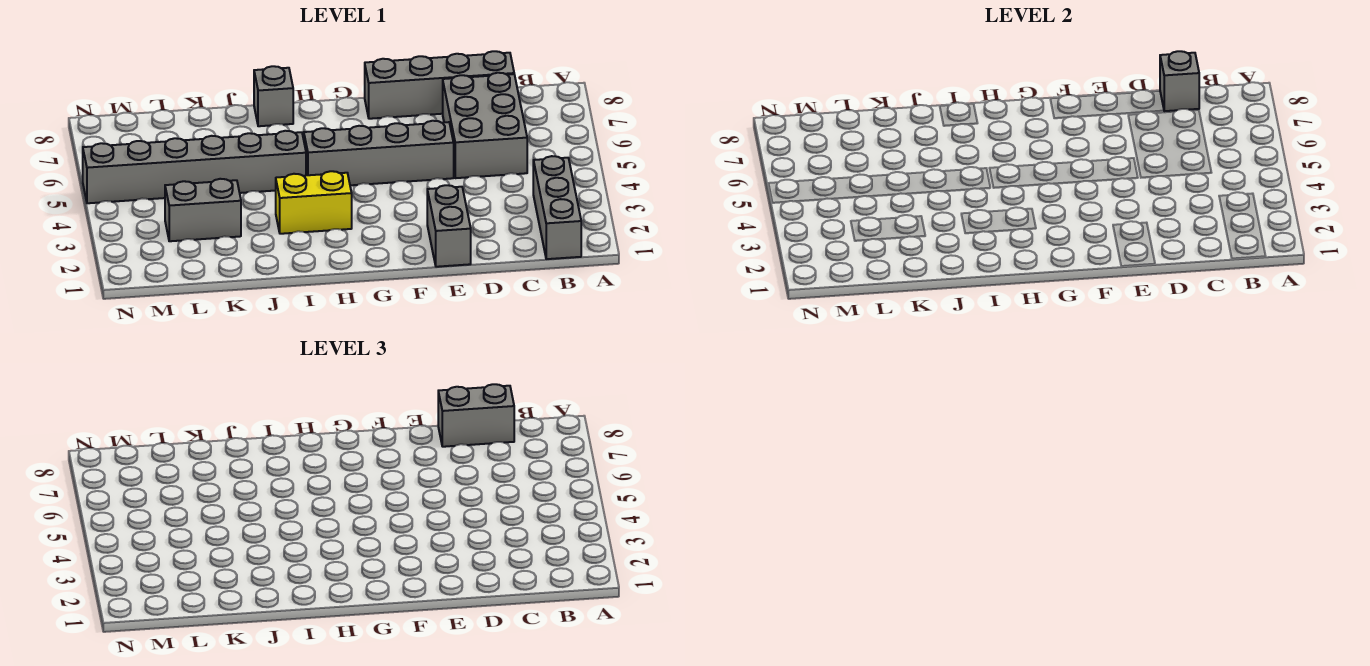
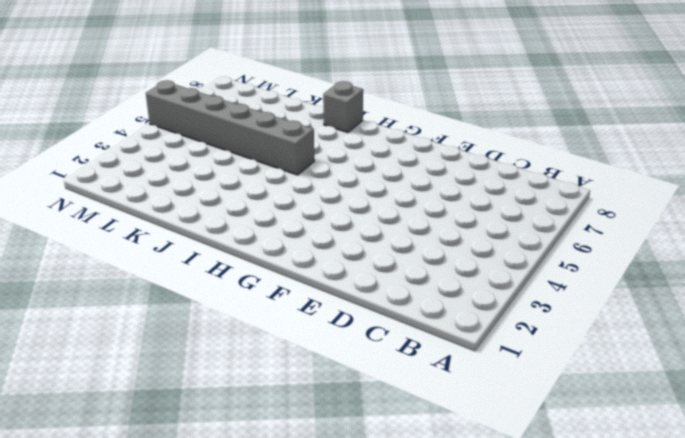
none -> grey brick B1:B3 level 1
none -> grey brick C5:D7 level 1

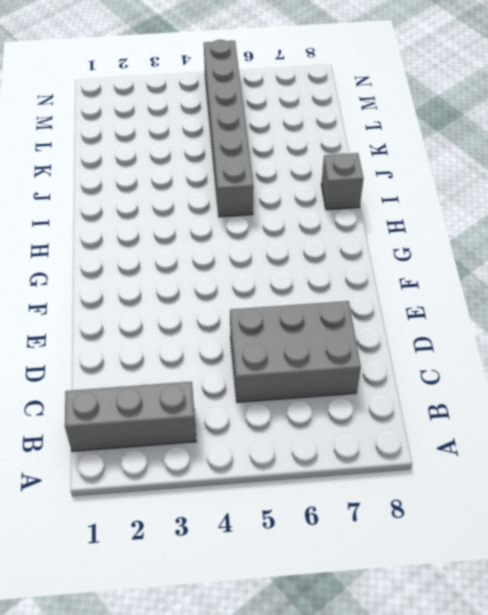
none -> grey brick C8:F8 level 1
none -> grey brick E1:E2 level 1

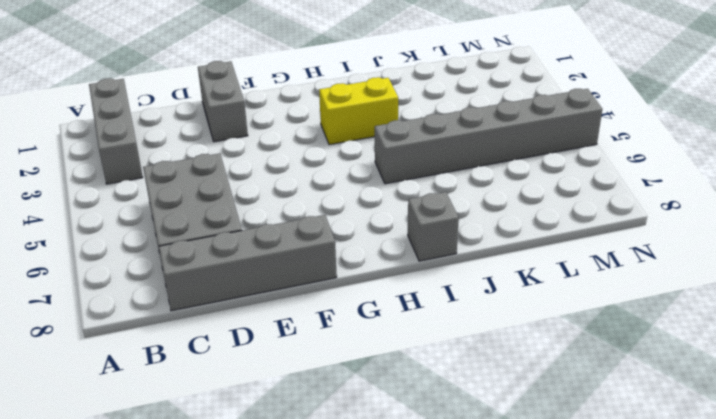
none -> grey brick E5:H5 level 1
none -> grey brick K3:L3 level 1

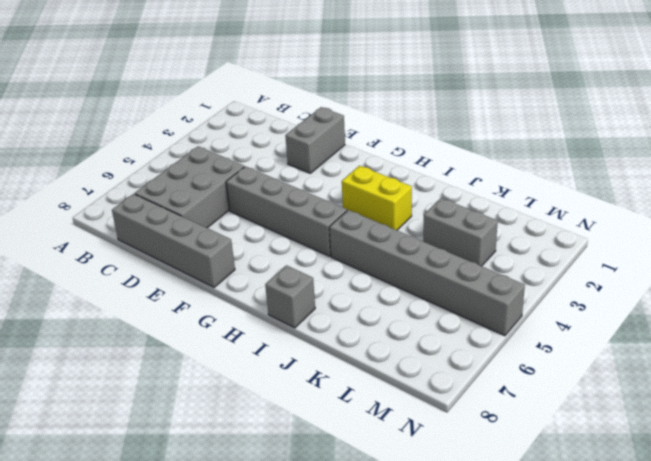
none -> grey brick B1:B3 level 1
none -> grey brick C8 level 2

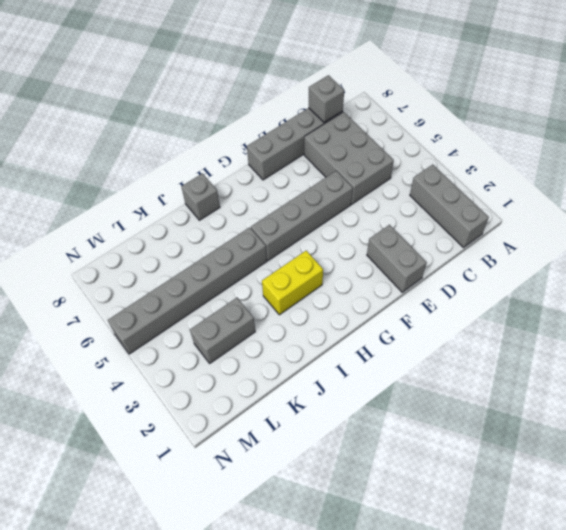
none -> grey brick C8:D8 level 3

